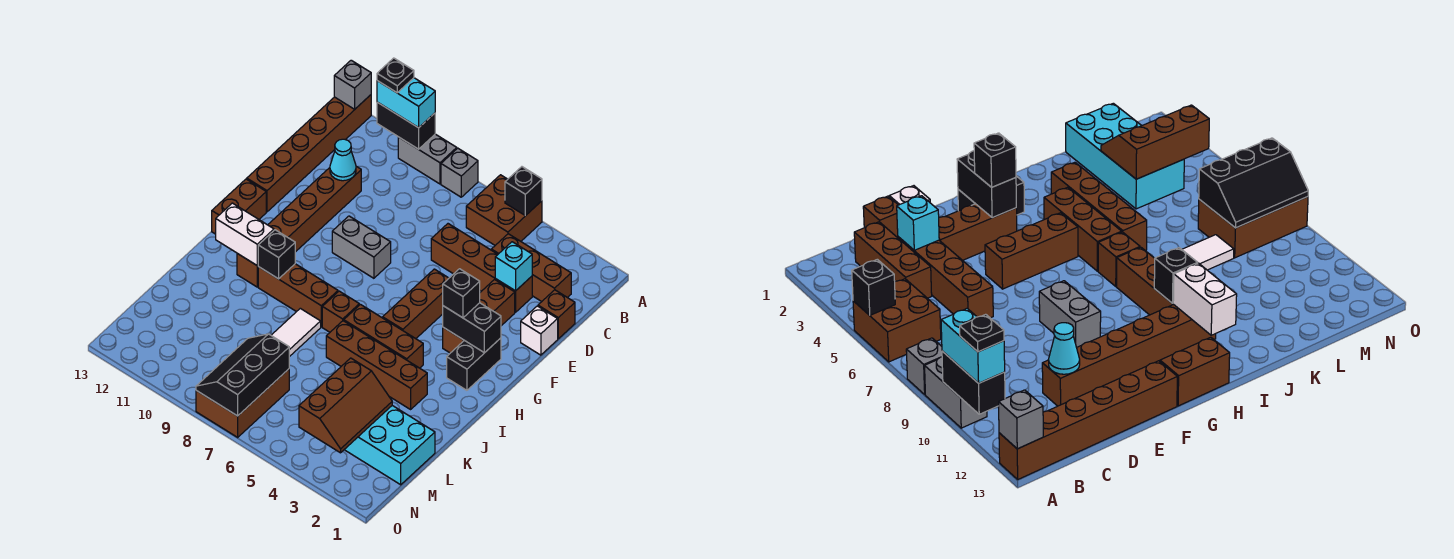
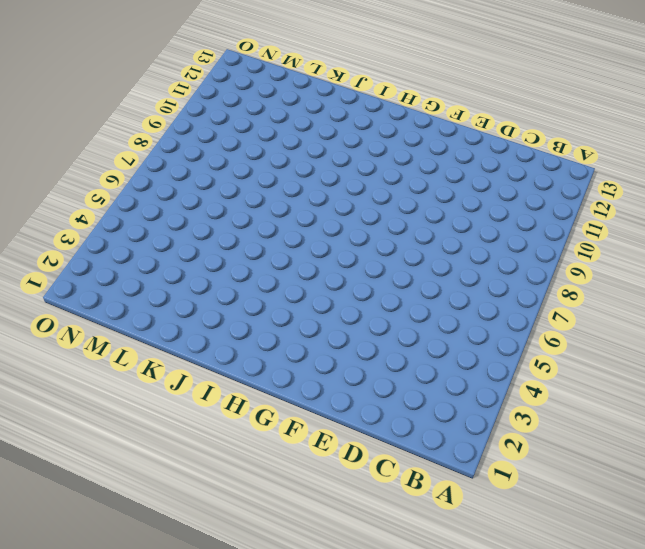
none -> brown brick A5:B6 level 1
none -> grey brick A8 level 1
none -> grey brick A9:A10 level 1
none -> brown brick A13:F13 level 1

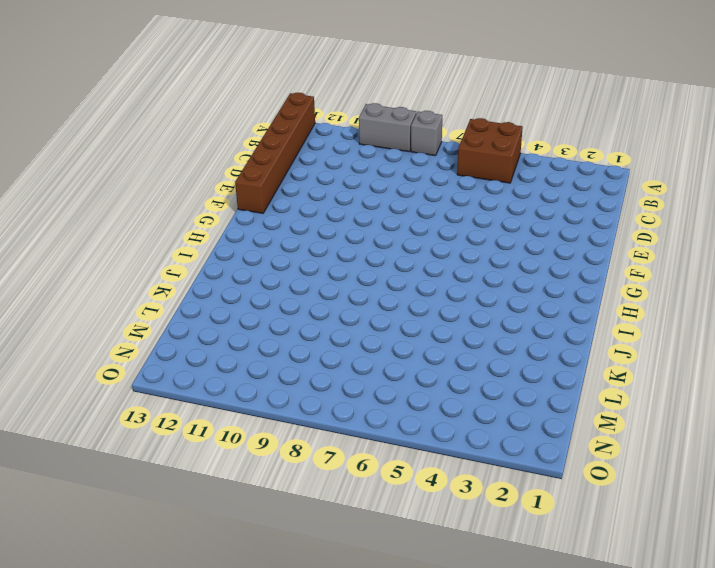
none -> brown brick C2:C4 level 1
none -> brown brick D1 level 1
none -> brown brick D3:D6 level 1
none -> brown brick D11:I11 level 1

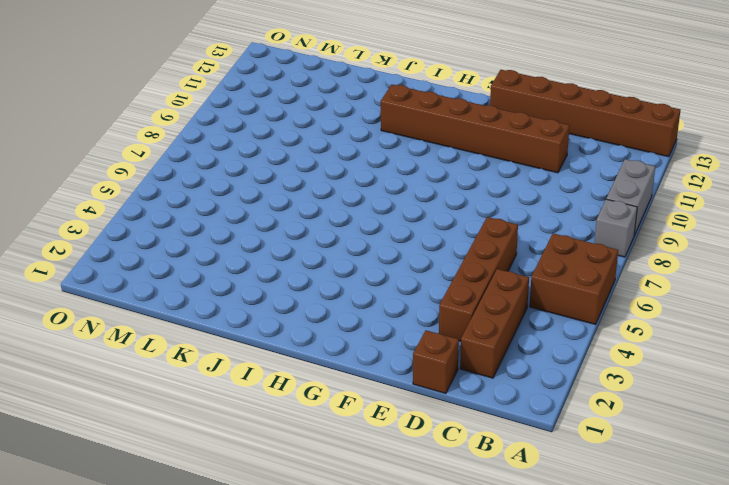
none -> white brick E1 level 1
none -> brown brick E3:G3 level 1
none -> brown brick F5:H5 level 1
none -> grey brick F8:F9 level 1

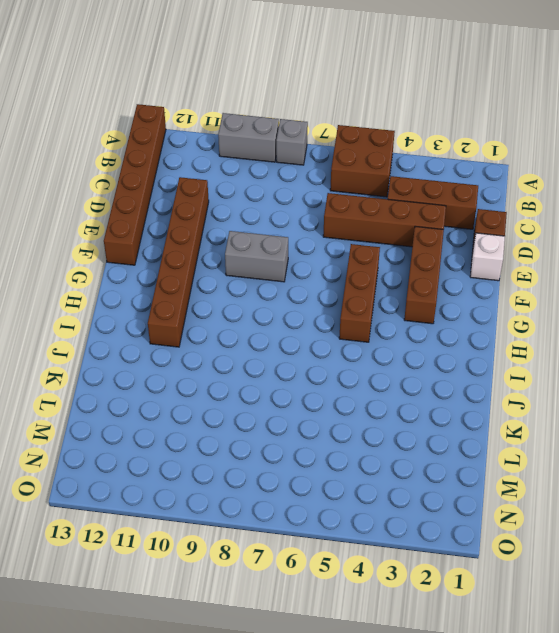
none -> black brick G2:H2 level 1
none -> brown brick G13:H13 level 1
none -> brown brick I4:I6 level 1
none -> brown brick I7 level 1

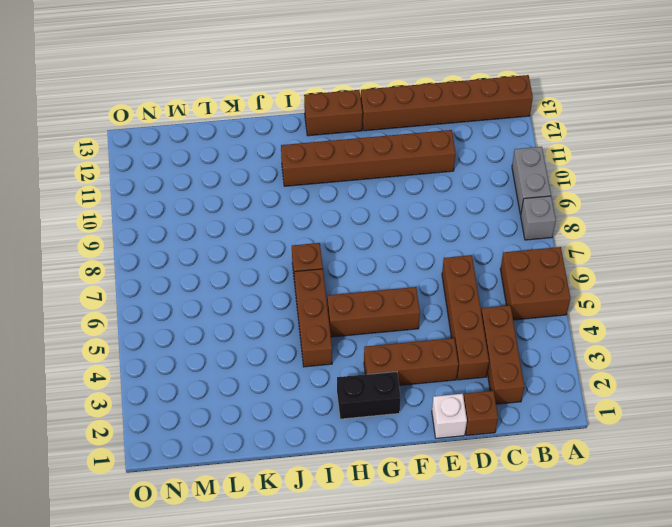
none -> grey brick F8:F9 level 1
none -> brown brick I8:I10 level 1
none -> brown brick J3:J6 level 1
none -> white tile J8:L8 level 1

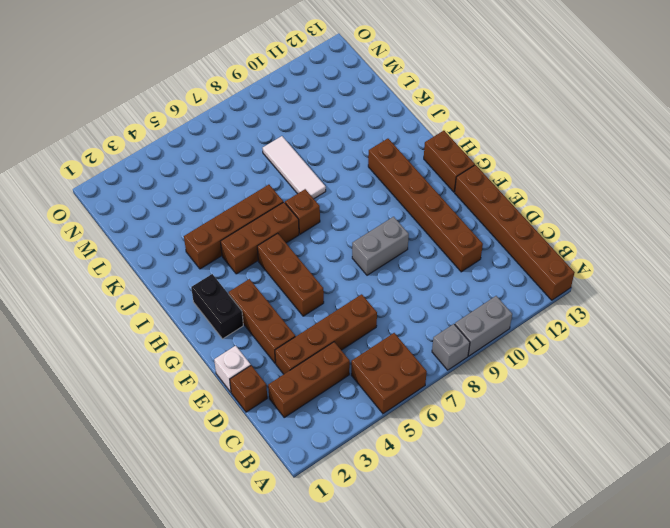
none -> brown brick I8:I10 level 1
none -> cyan brick L1:M4 level 1
none -> brown brick M7:O8 level 1
none -> black brick A5 level 2

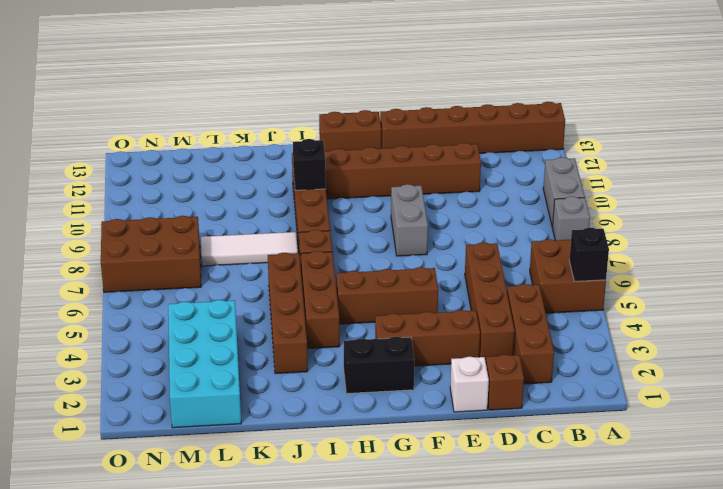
none -> black brick A10:A11 level 2
none -> grey brick A13 level 2
none -> cyan brick D3 level 2
none -> cyan cone D11 level 2

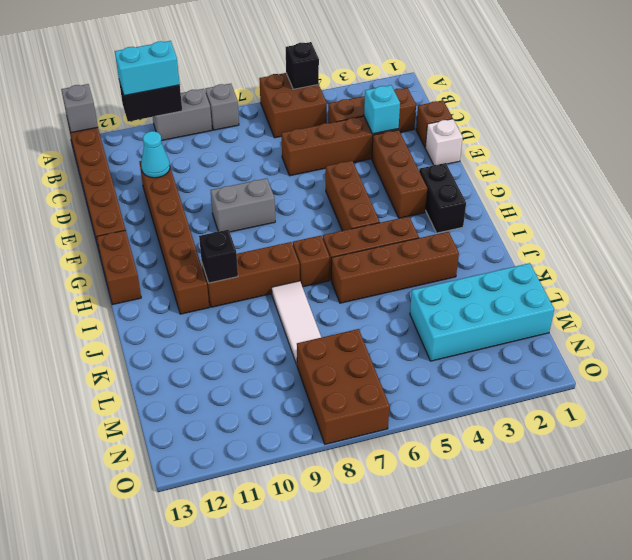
none -> black brick G2:G3 level 2
none -> white brick I11:I12 level 2
none -> brown slope L3:N4 level 2 top 4
none -> black slope M7:O8 level 2 top 7

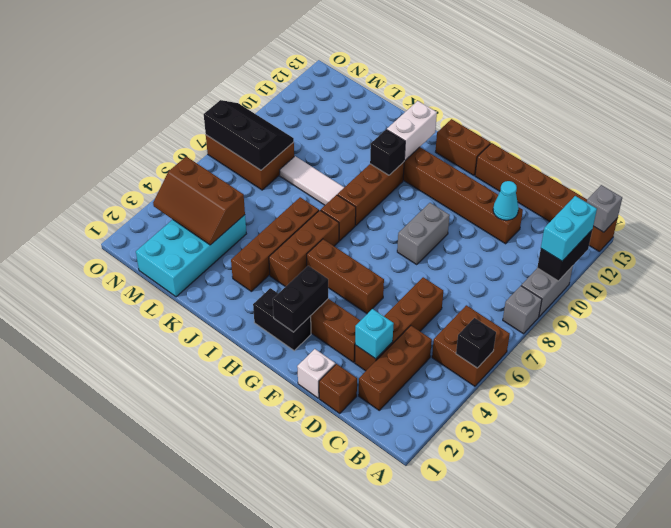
none -> black brick G3 level 3
none -> black plate A11 level 4

